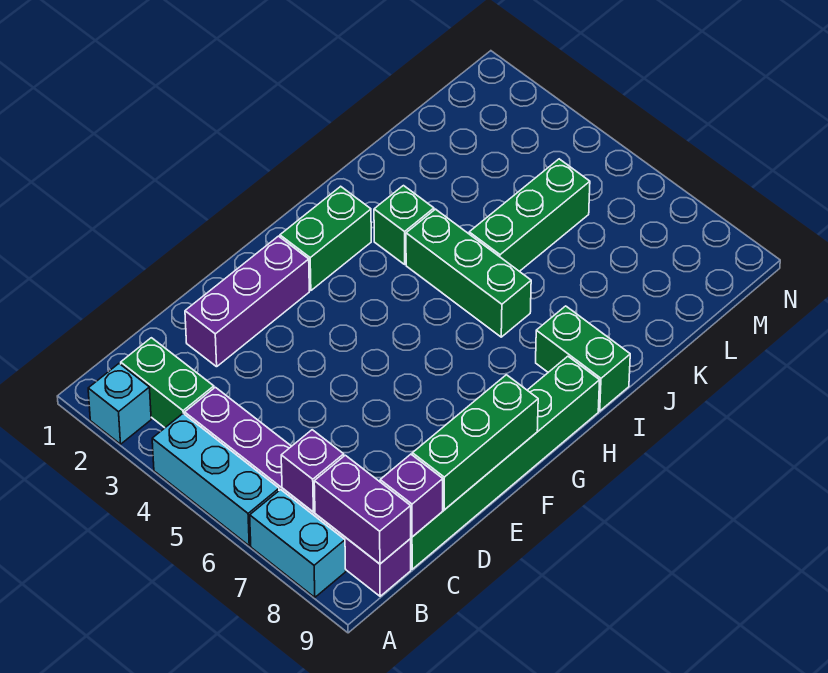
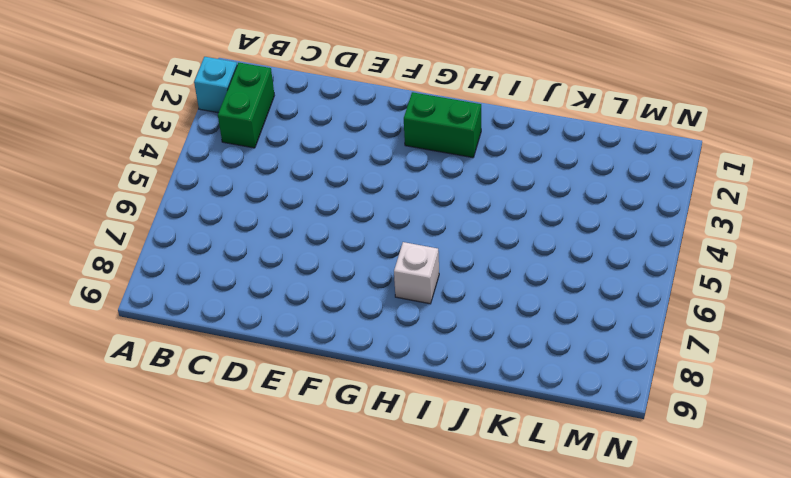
white brick H7 level 1 -> none
none -> cyan brick A4:A6 level 1
none -> cyan brick A7:A8 level 1
none -> purple brick B4:B9 level 1

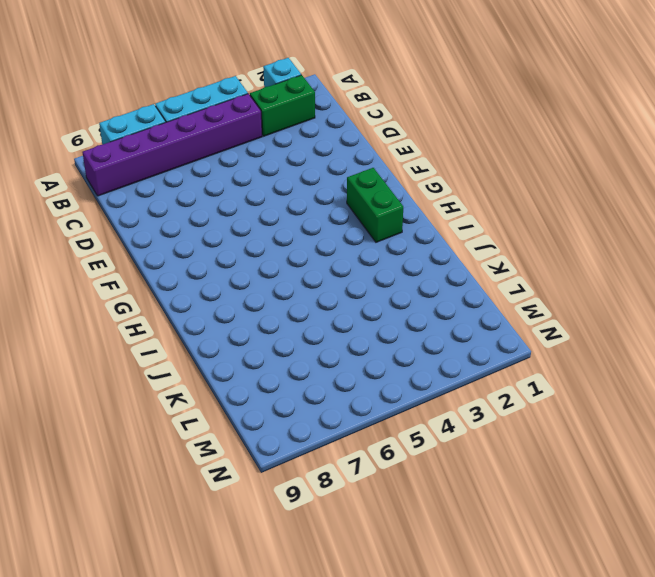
none -> green brick C9:H9 level 1
none -> purple brick D2:F2 level 1
none -> green brick I3 level 1

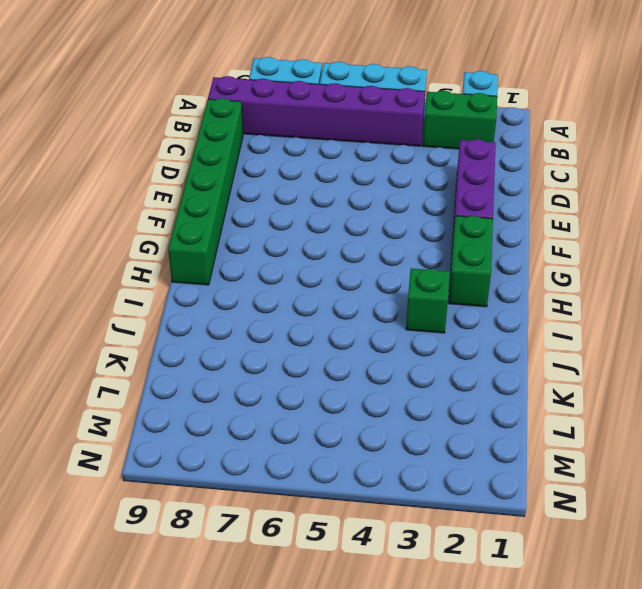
none -> green brick I4:I6 level 1
none -> green brick I8:I9 level 1
none -> green brick J5:L5 level 1

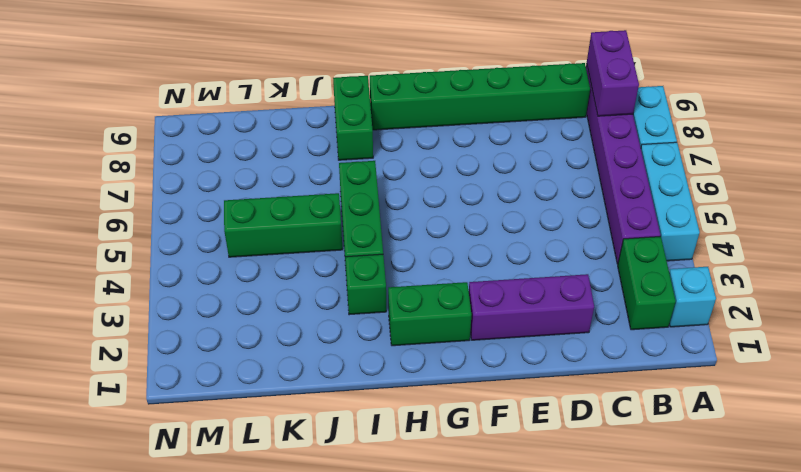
none -> purple brick B7 level 2
none -> purple brick C9 level 2
none -> green brick D9:F9 level 2

